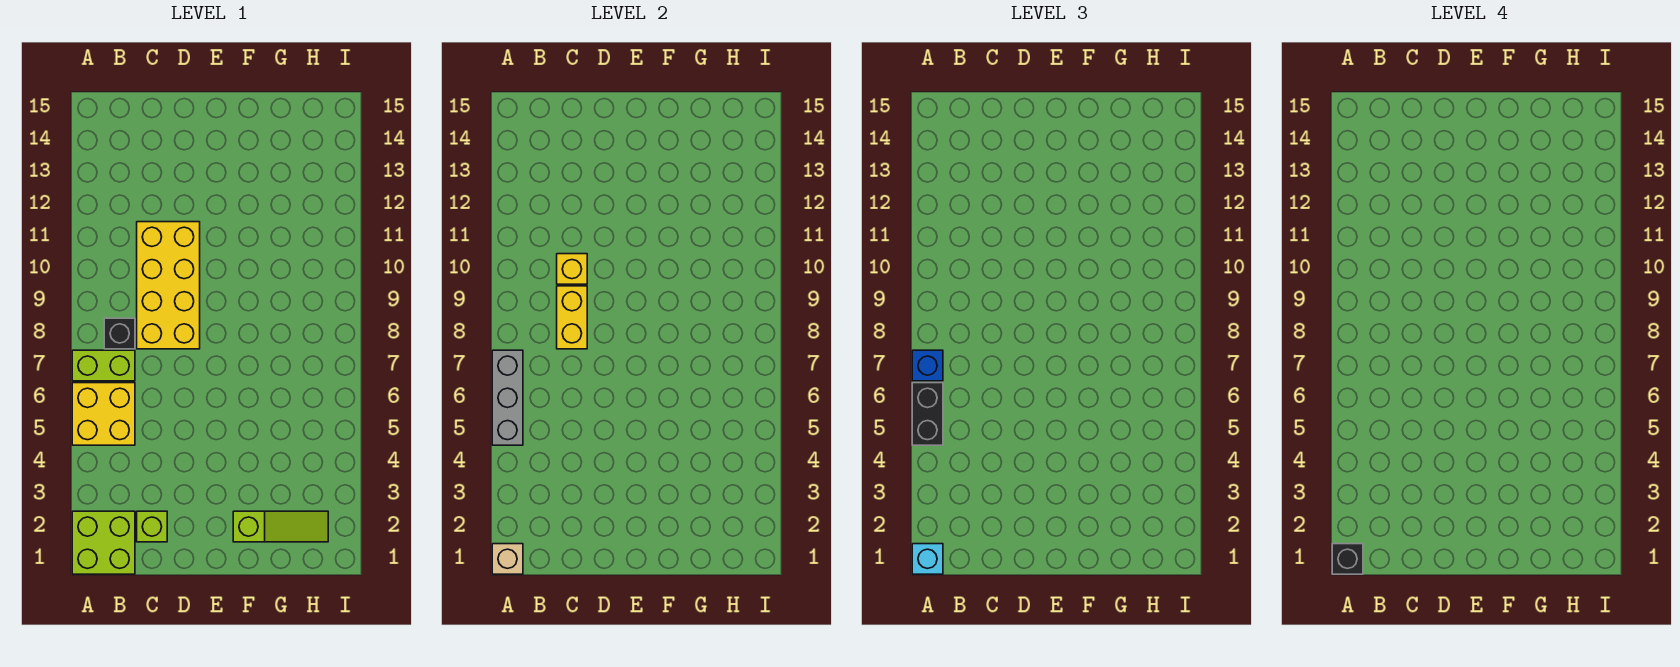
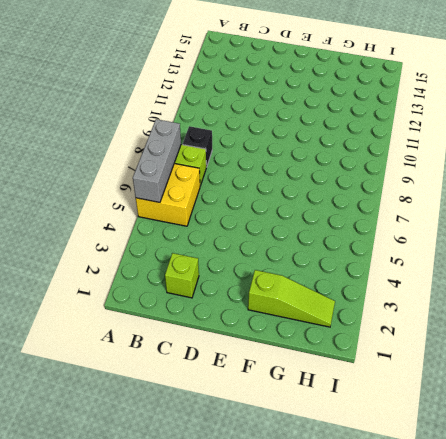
none -> lime brick A1:B2 level 1
none -> yellow brick C8:D11 level 1
none -> tan brick A1 level 2

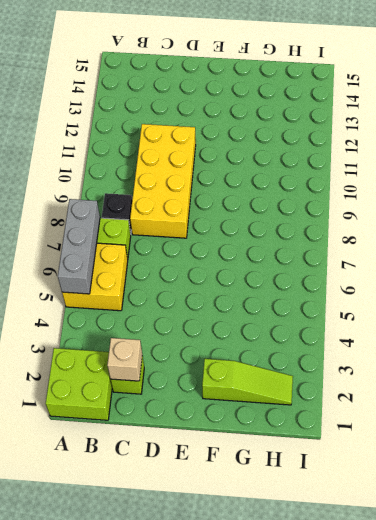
tan brick C2 level 2 -> tan brick A1 level 2
none -> yellow brick C8:C9 level 2
none -> yellow brick C10 level 2
none -> cyan brick A1 level 3

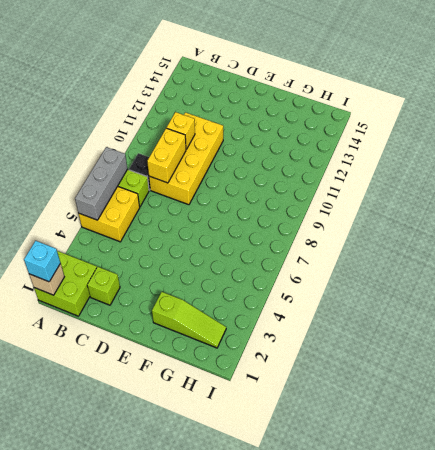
none -> black brick A5:A6 level 3
none -> blue brick A7 level 3
none -> black brick A1 level 4

